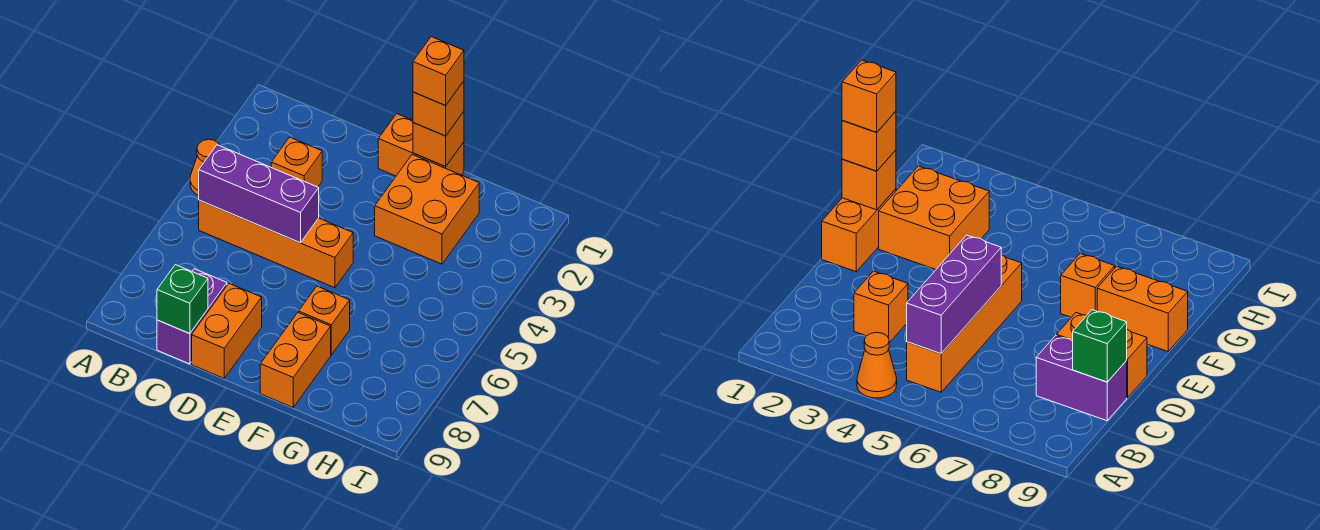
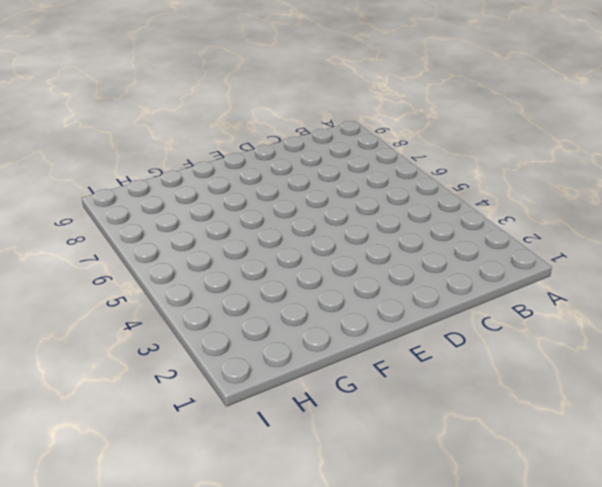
none -> orange cone A4 level 1
none -> orange brick B5:E5 level 1
none -> orange brick C3 level 1

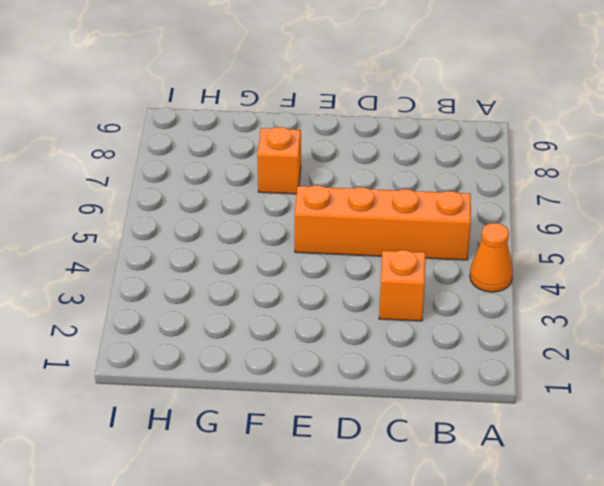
none -> purple brick C8:C9 level 1
none -> orange brick D8:D9 level 1
none -> orange brick E1:F1 level 1

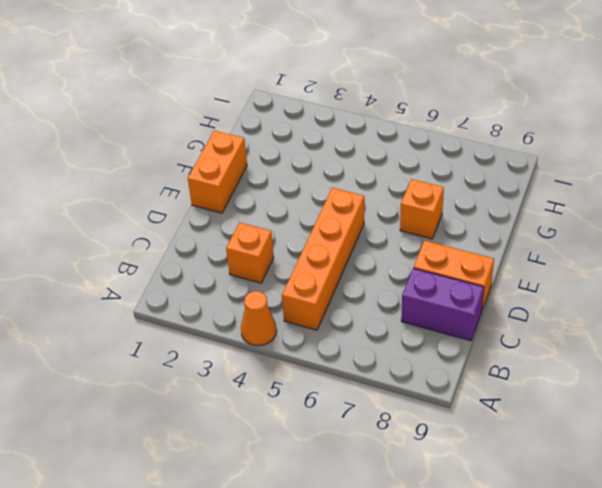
none -> orange brick F2:G3 level 1
none -> orange brick F8:F9 level 1
none -> purple brick B5:D5 level 2

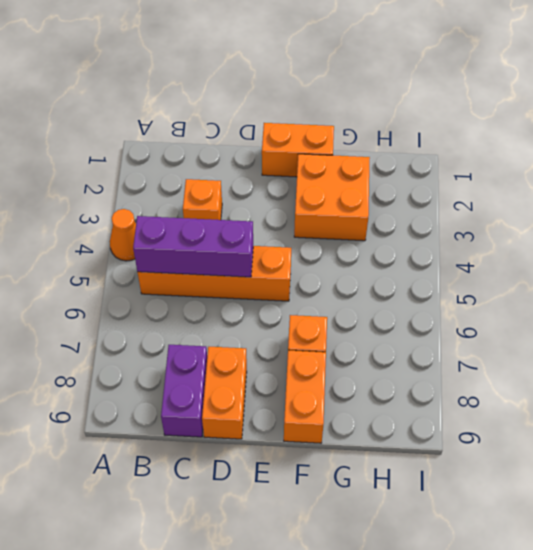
none -> green brick C9 level 2
none -> orange brick F1 level 2
none -> orange brick F1 level 3

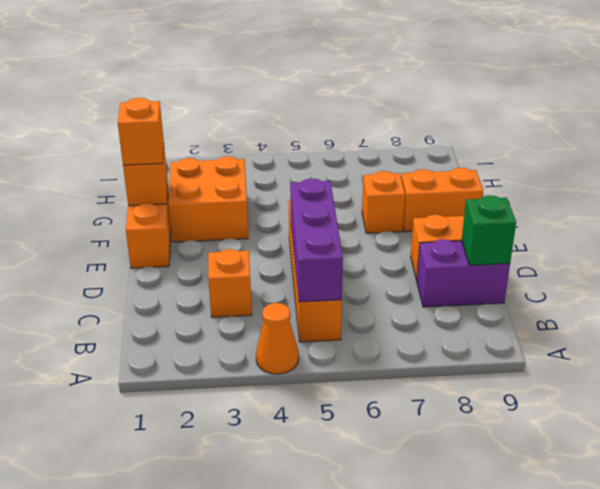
none -> orange brick F1 level 4

